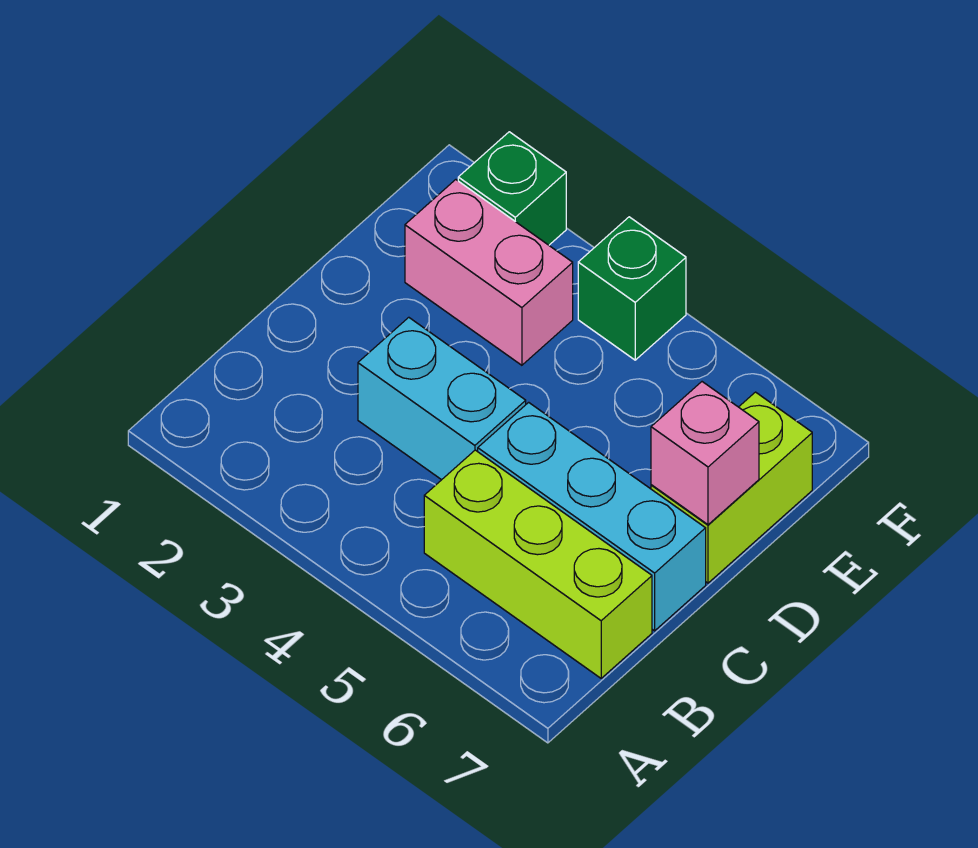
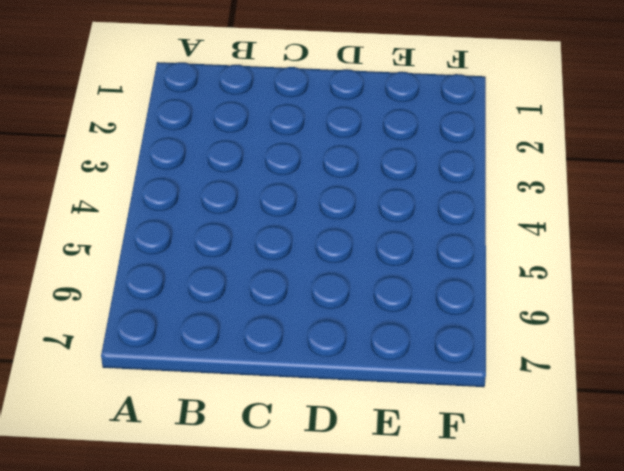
none -> lime brick B5:B7 level 1
none -> cyan brick C3:C4 level 1

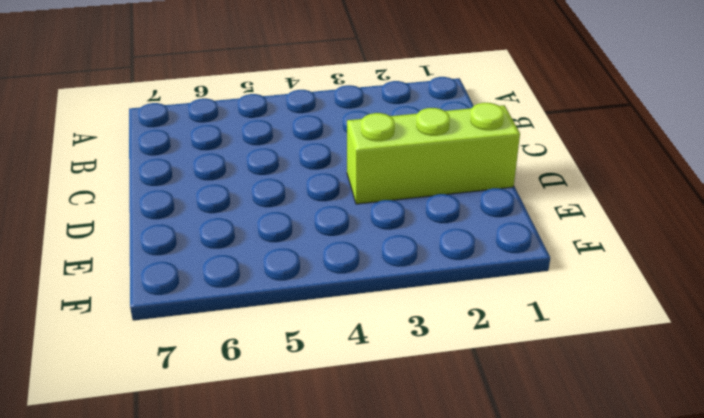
lime brick D1:D3 level 1 -> lime brick B5:B7 level 1
none -> cyan brick C3:C4 level 1
none -> cyan brick C5:C7 level 1

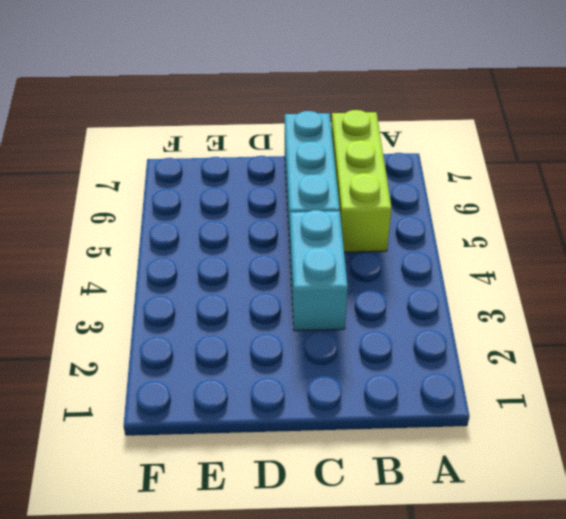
none -> lime brick D7:E7 level 1
none -> pink brick E2:E3 level 1

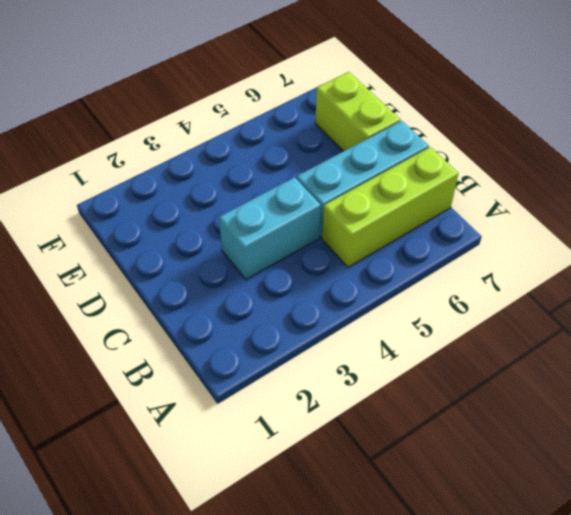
none -> pink brick E2:E3 level 1
none -> green brick F2 level 1

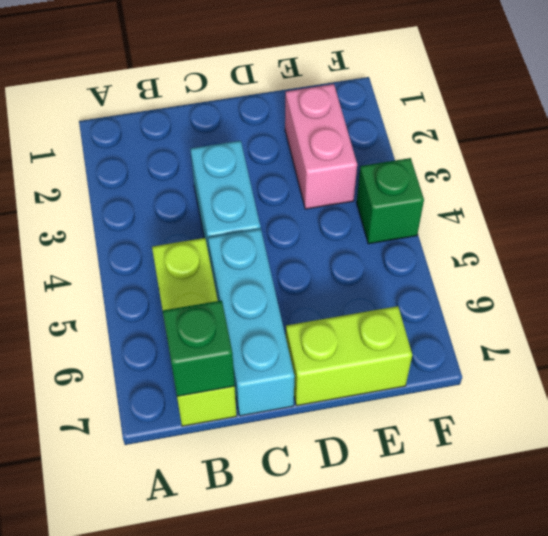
green brick B7 level 2 -> green brick F2 level 1
none -> pink brick D7 level 2

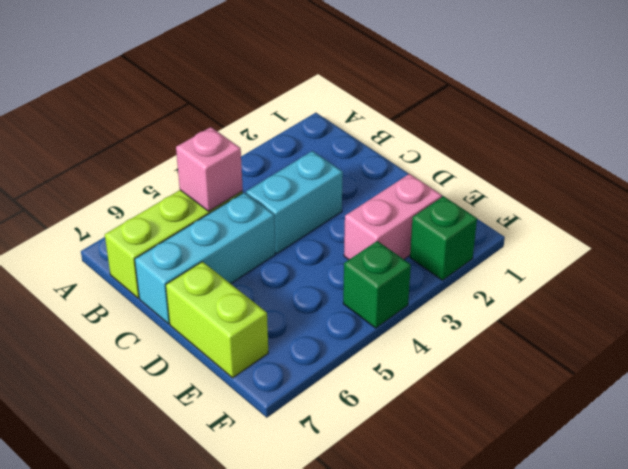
pink brick B5 level 2 -> pink brick D7 level 2

